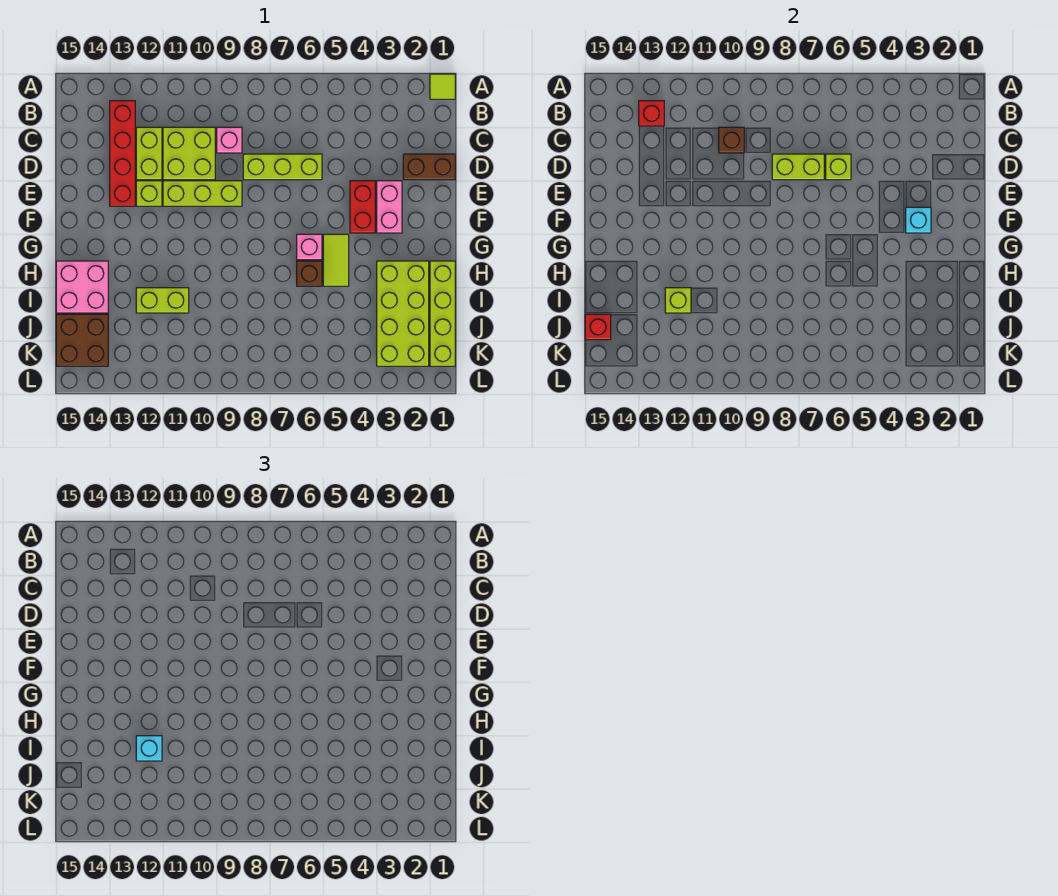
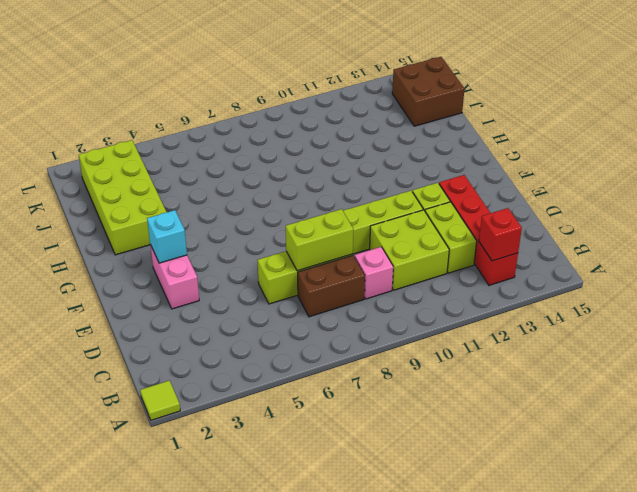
brown brick C7:C8 level 1 -> brown brick D1:D2 level 1
none -> red brick E4:F4 level 1
none -> lime tile G5:H5 level 1
none -> pink brick G6 level 1

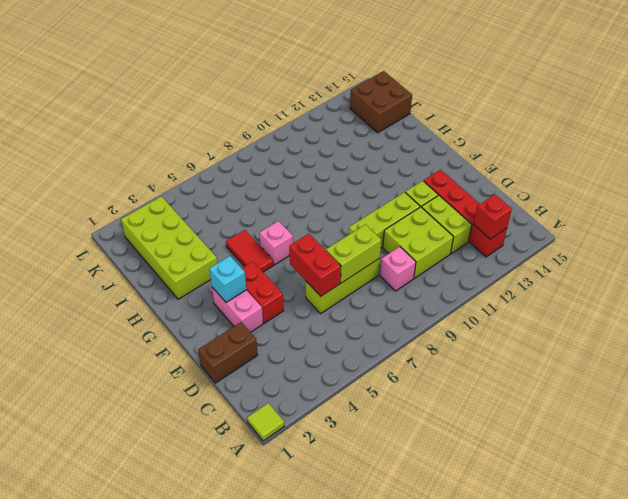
red brick D6:E6 level 2 -> lime brick D6 level 2
red tile G5:H5 level 1 -> lime tile G5:H5 level 1
none -> lime brick H1:K1 level 1
none -> brown brick H6 level 1
none -> pink brick H14:I15 level 1

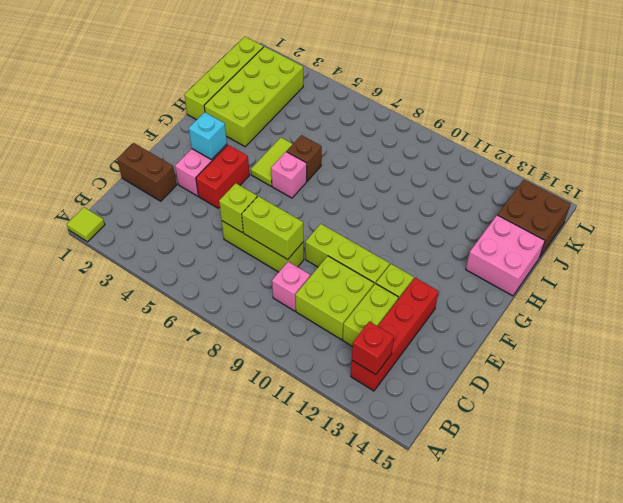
none -> lime brick I11:I12 level 1
none -> brown brick C10 level 2
none -> lime brick I12 level 2

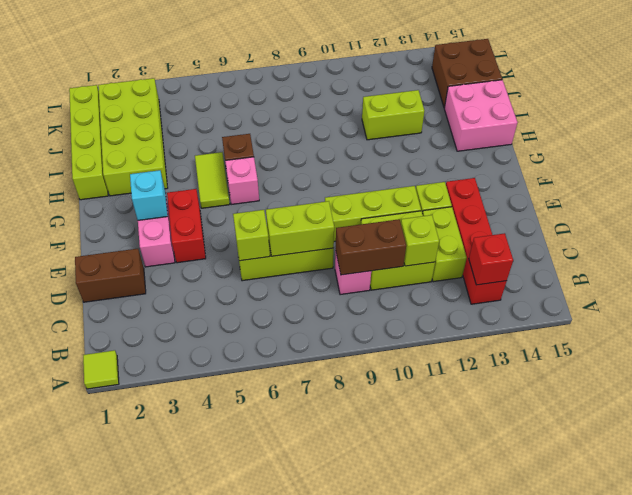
brown brick C9:C10 level 2 -> brown brick C10 level 2
lime brick C11 level 2 -> lime brick I12 level 2
none -> red brick J15 level 2
none -> cyan brick I12 level 3

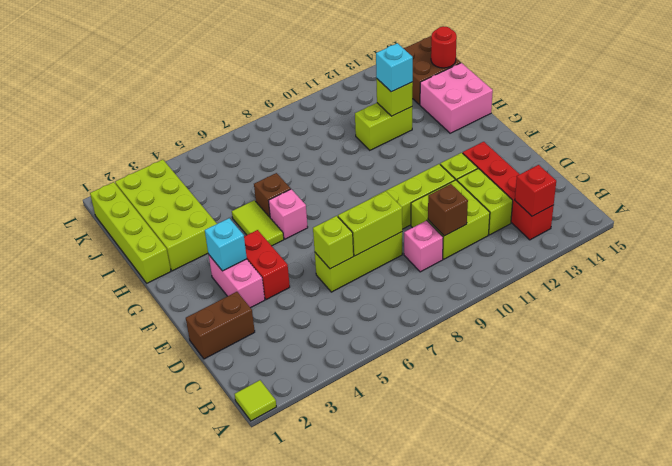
red round brick J15 level 2 -> red brick J15 level 2

